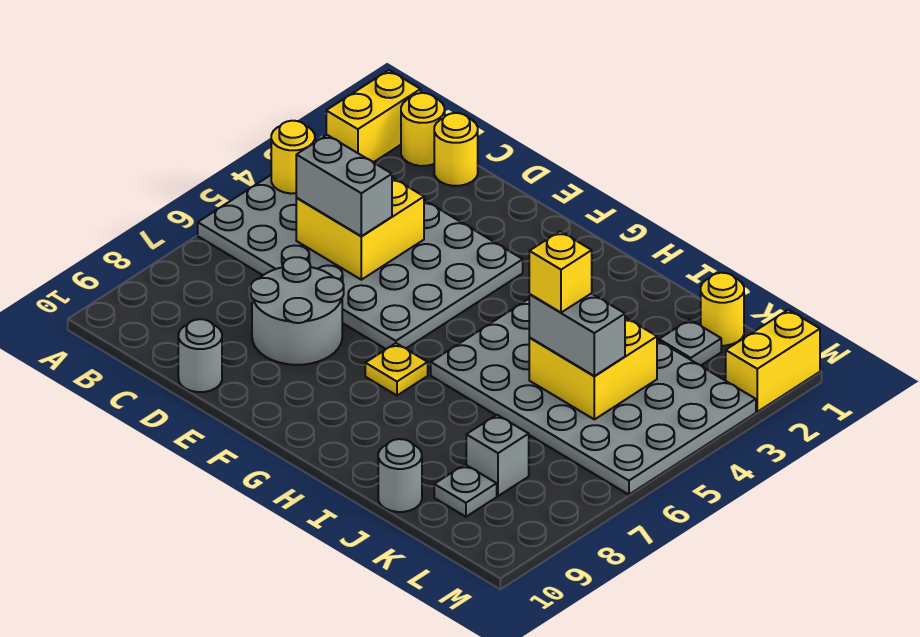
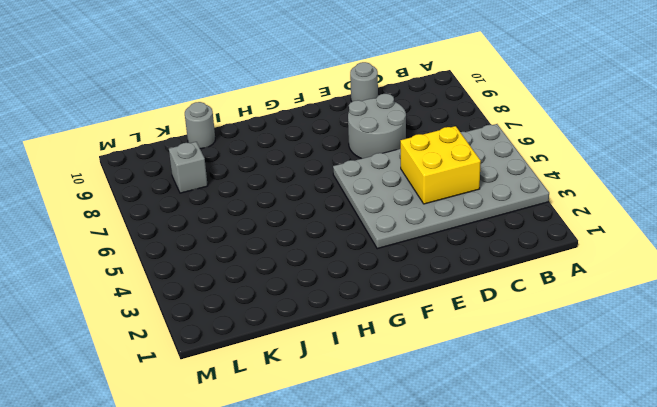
none -> yellow brick A1:A2 level 1
none -> yellow round brick B1 level 1
none -> yellow round brick C1 level 1

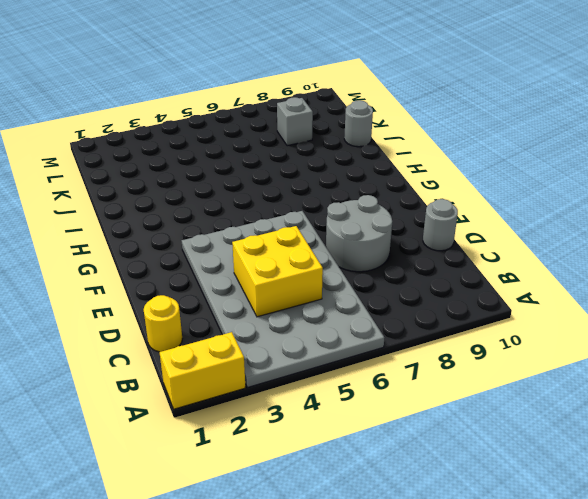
none -> yellow round brick B1 level 1
none -> yellow plate G7 level 1
none -> grey plate H3:M6 level 1

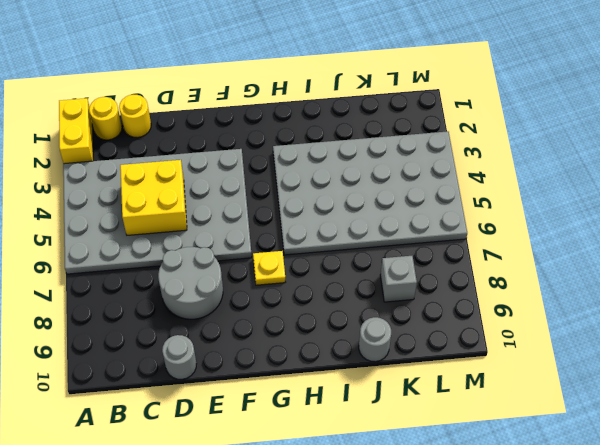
none -> yellow round brick K1 level 1
none -> grey plate K2 level 1
none -> grey plate K9 level 1

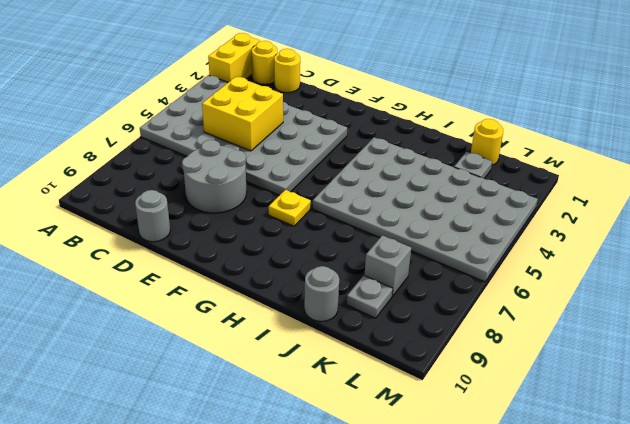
none -> yellow brick M1:M2 level 1
none -> yellow round brick A4 level 2
none -> yellow brick J4:K5 level 2

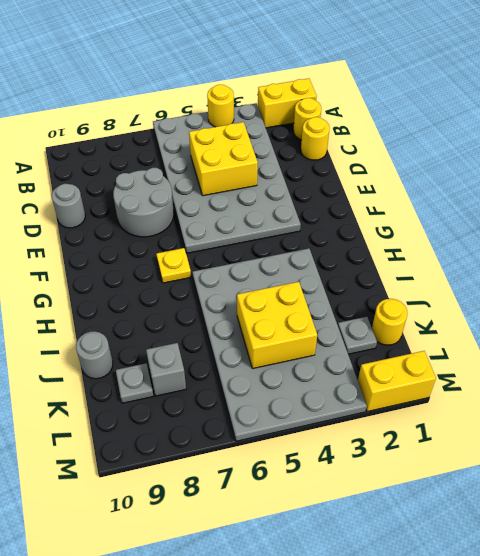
none -> grey brick C5:D5 level 3
none -> grey brick J5:K5 level 3
none -> yellow brick J5 level 4

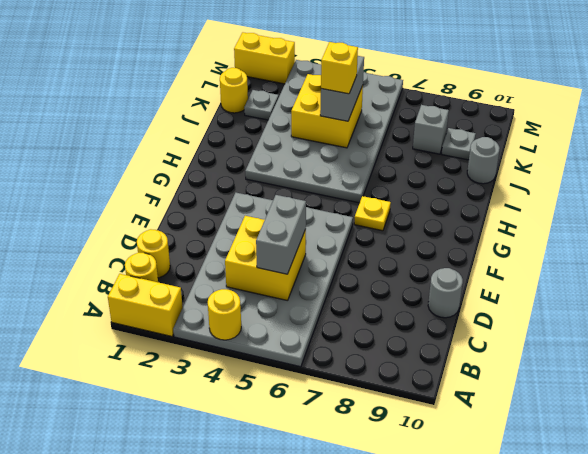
none -> grey round brick D7:E8 level 1

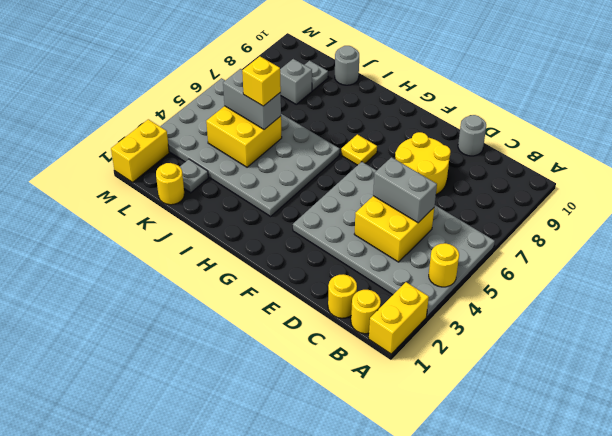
yellow round brick D7:E8 level 1 -> grey round brick D7:E8 level 1

